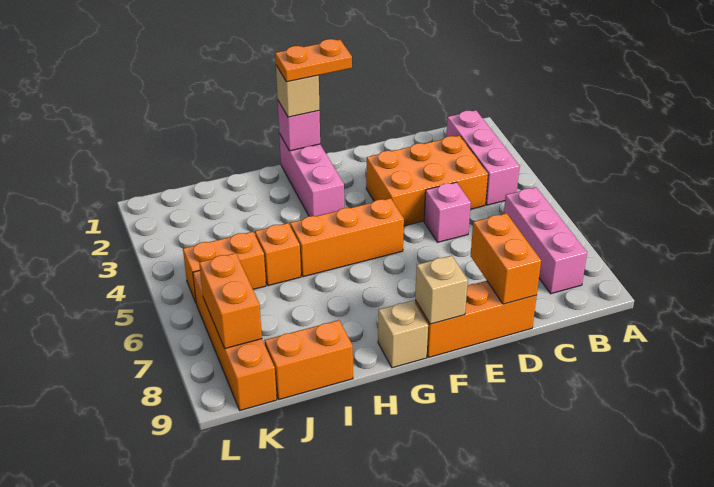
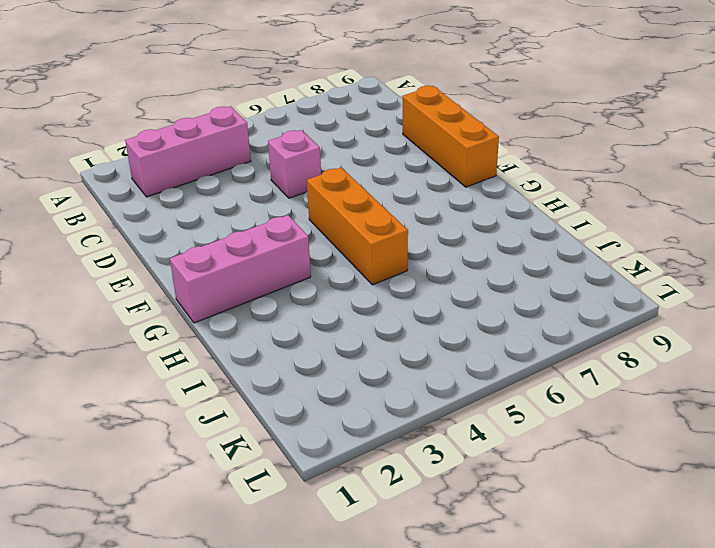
none -> pink brick B6:B8 level 1
none -> orange brick C3:E4 level 1
none -> tan brick G9 level 1

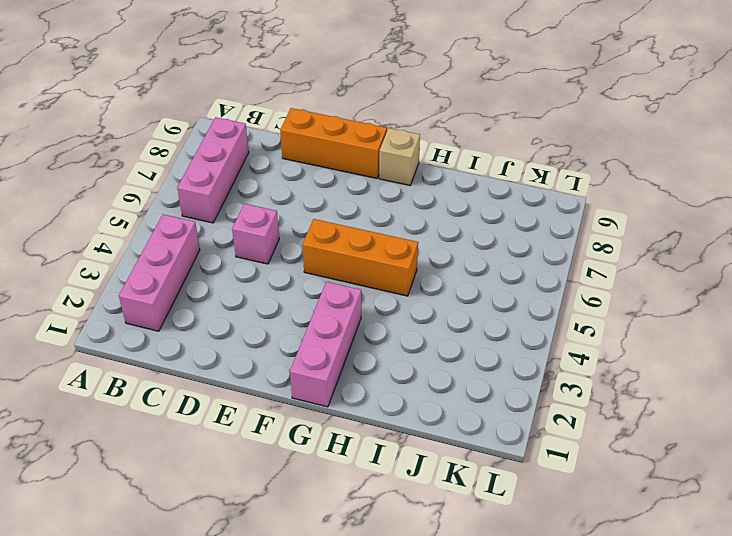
none -> orange brick C3:E4 level 1
none -> orange brick I5 level 1
none -> orange brick I9:J9 level 1

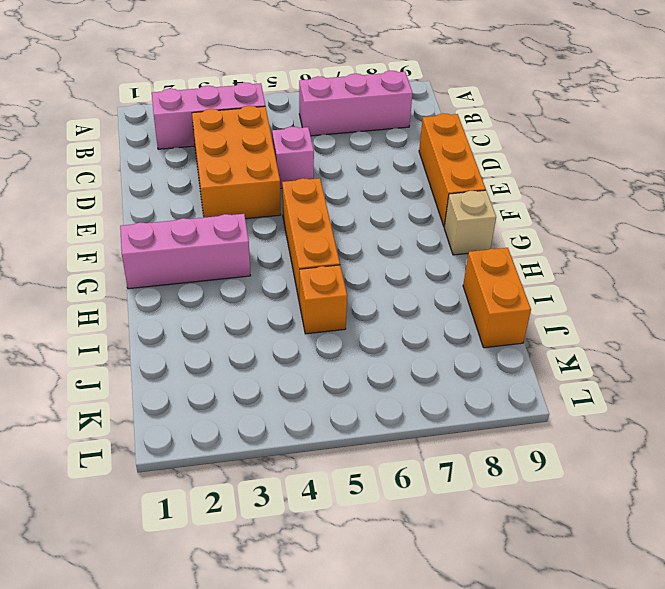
none -> orange brick J5:K5 level 1
none -> orange brick K6:K9 level 1
none -> orange brick D8:D9 level 2

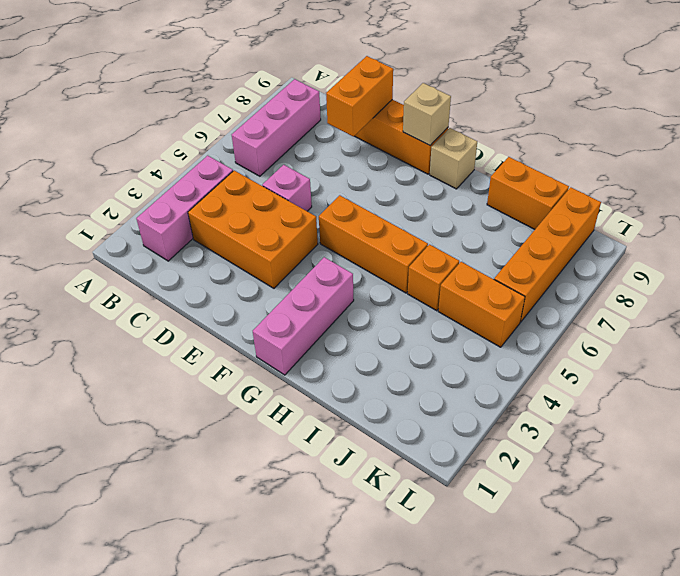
none -> pink brick G1 level 2
none -> orange brick K7:K8 level 2
none -> tan brick G1 level 3

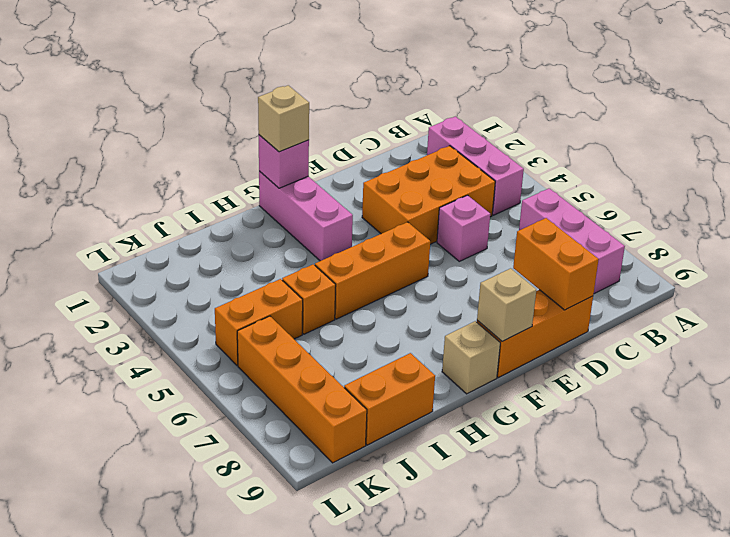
none -> orange brick K7:K8 level 2
none -> orange plate F1:G1 level 4

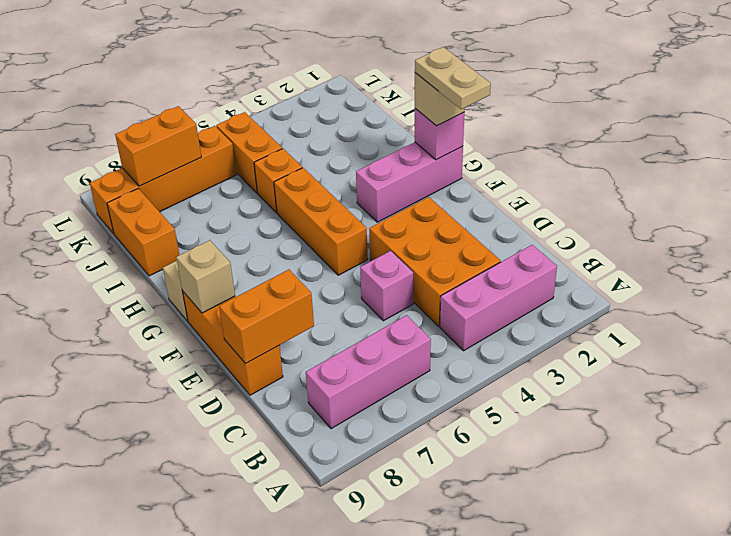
tan plate F1:G1 level 4 -> orange plate F1:G1 level 4

